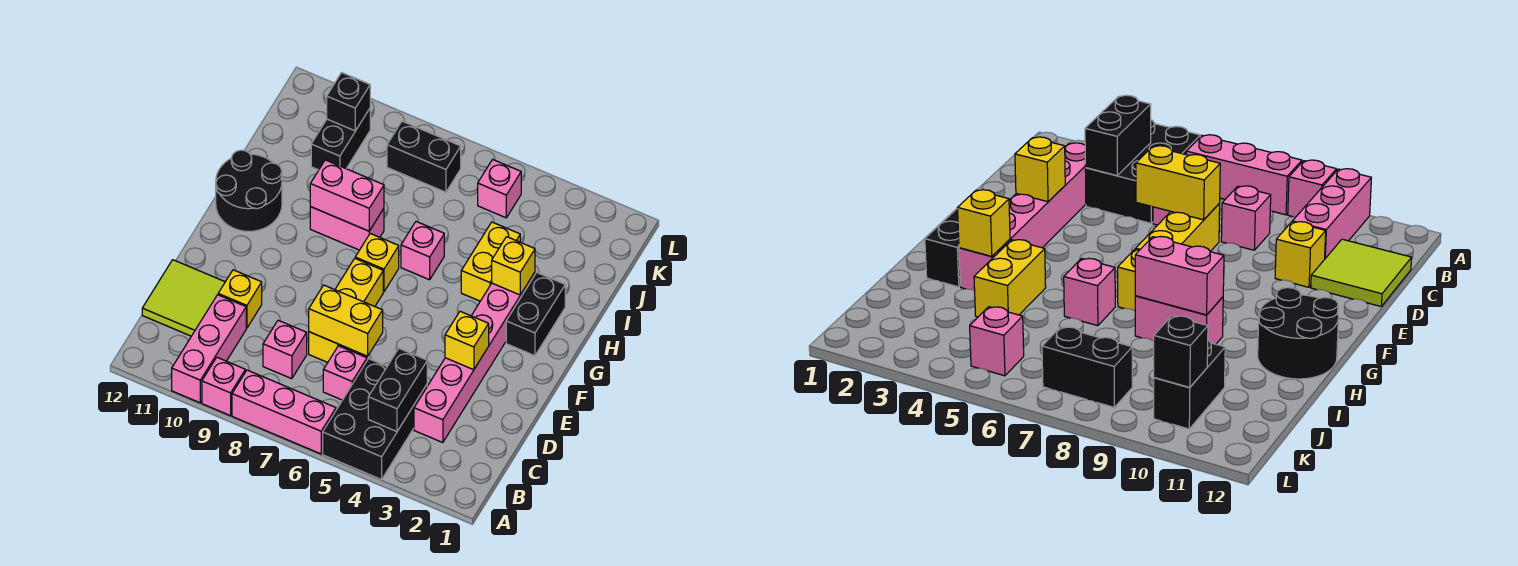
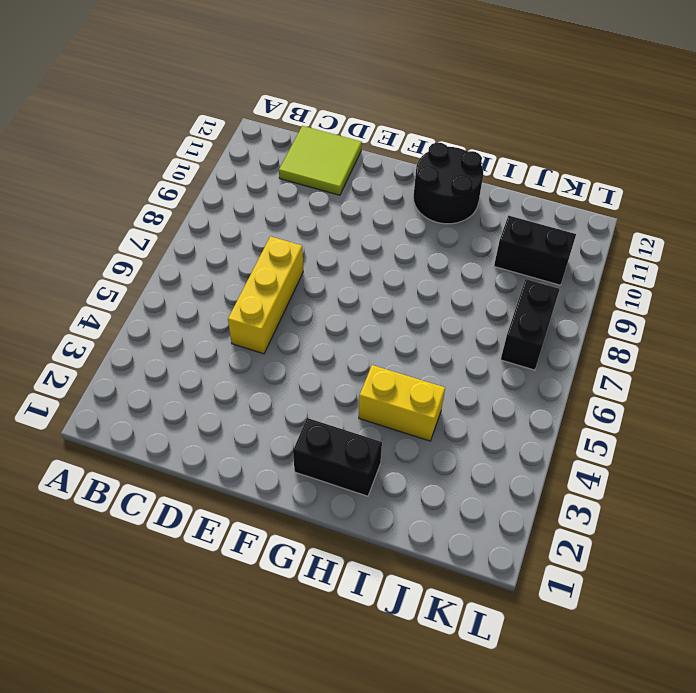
yellow brick D5:D7 level 1 -> yellow brick D7:F7 level 1
none -> black brick A4:C5 level 1
none -> pink brick A6:A8 level 1
none -> pink brick A9 level 1

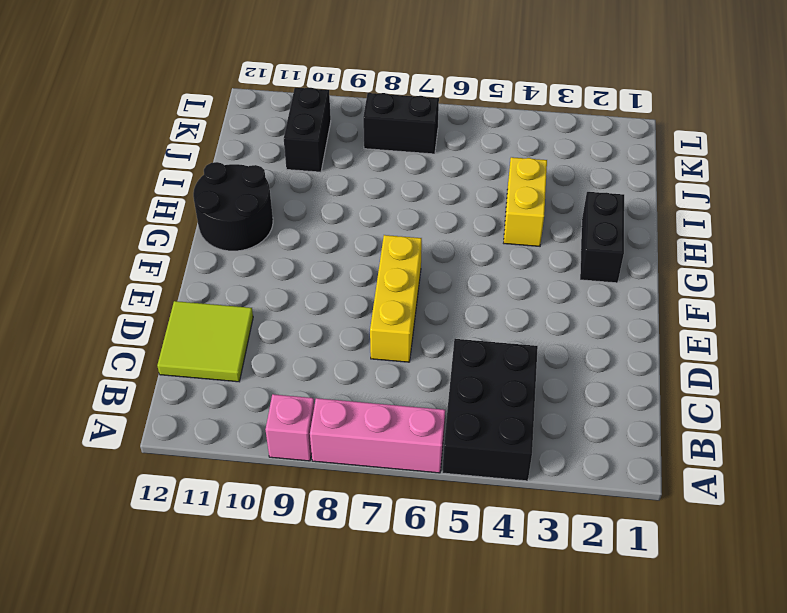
none -> pink brick A10:C10 level 1
none -> pink brick C3:H3 level 1
none -> pink brick C6 level 1

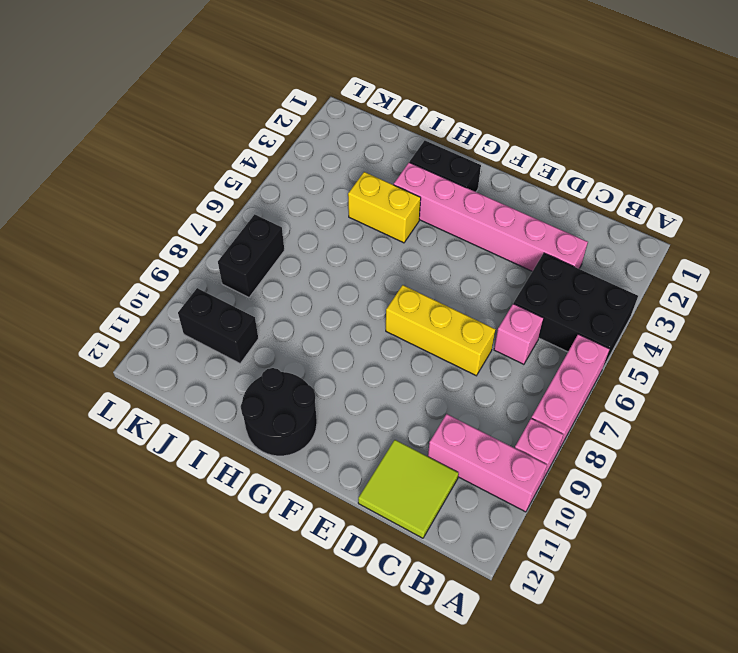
none -> pink brick C8 level 1
none -> yellow brick D10 level 1
none -> yellow brick G7 level 1

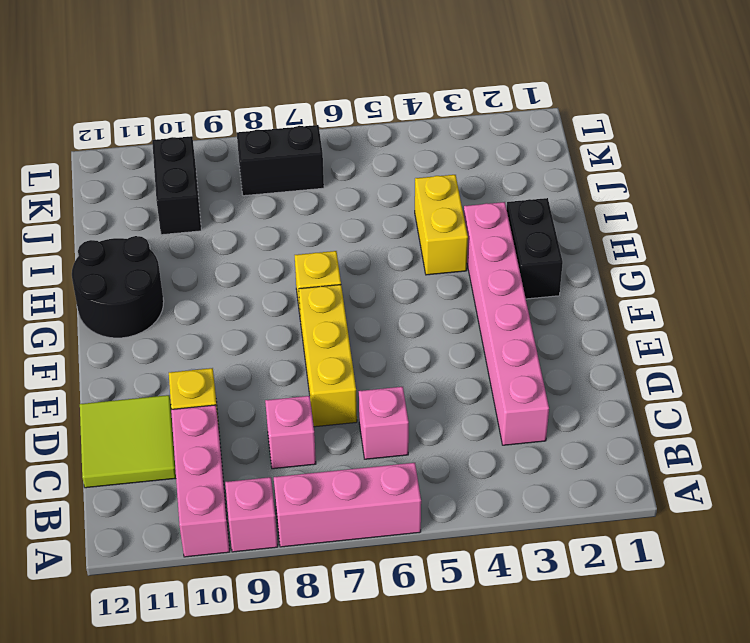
none -> black brick A4:C5 level 1
none -> pink brick H6 level 1
none -> pink brick H8:H9 level 1

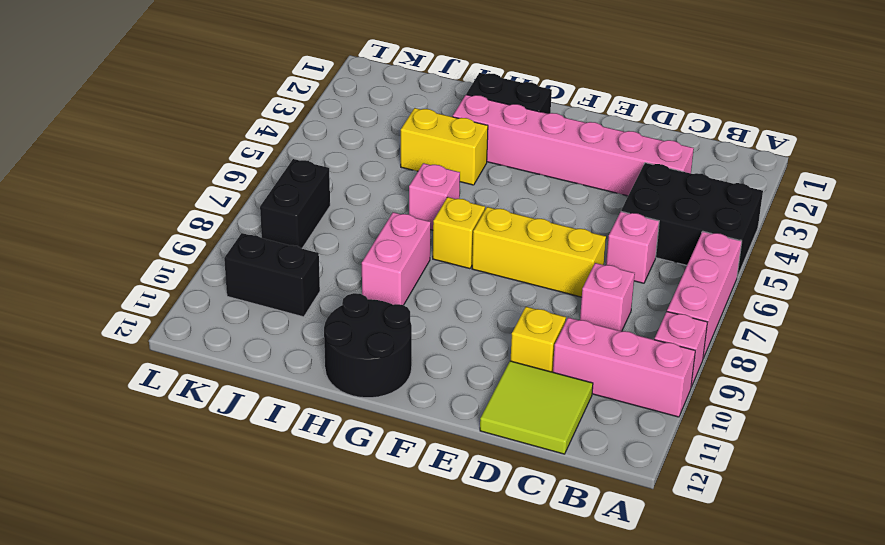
none -> pink brick K5 level 1
none -> black brick B4:C4 level 2
none -> yellow brick D6:D7 level 2

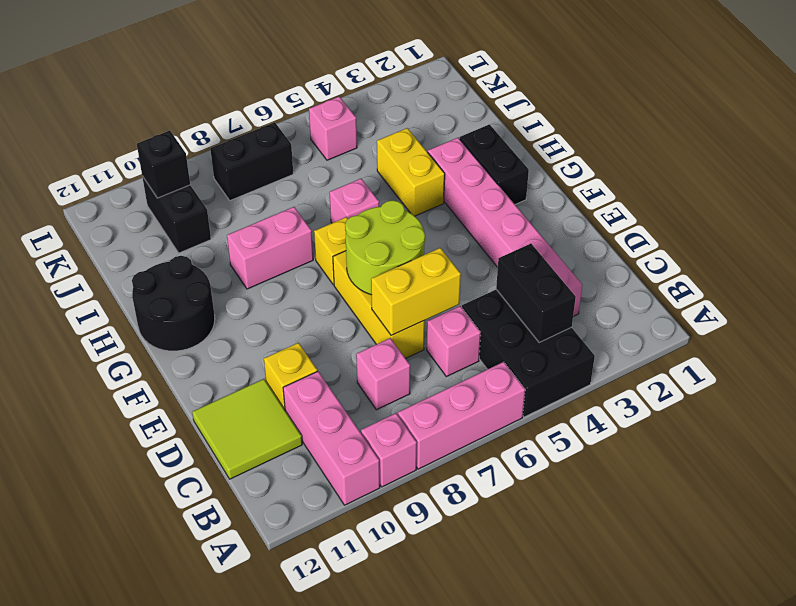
lime round brick E6:F7 level 2 -> none
none -> yellow brick E3 level 2
none -> yellow brick H3 level 2
none -> pink brick H8:H9 level 2

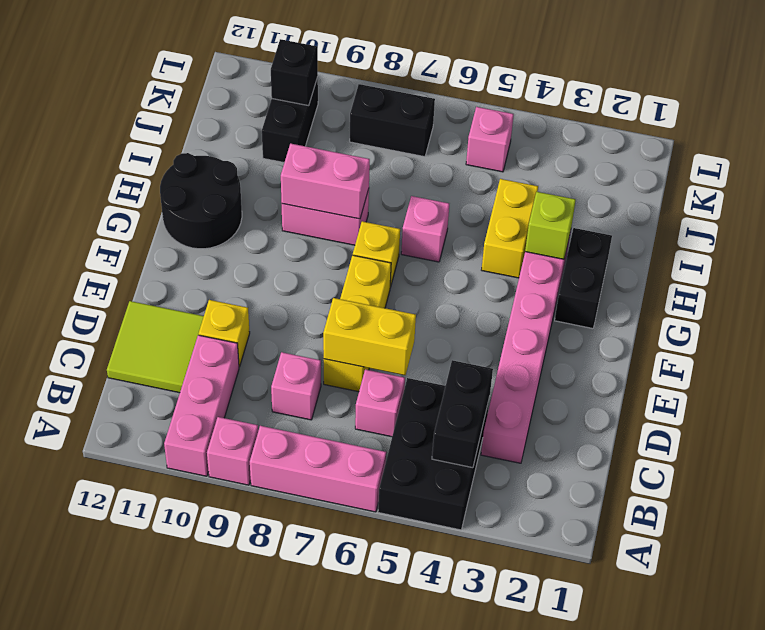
lime brick H3 level 2 -> yellow brick H3 level 2
none -> yellow brick E3 level 2

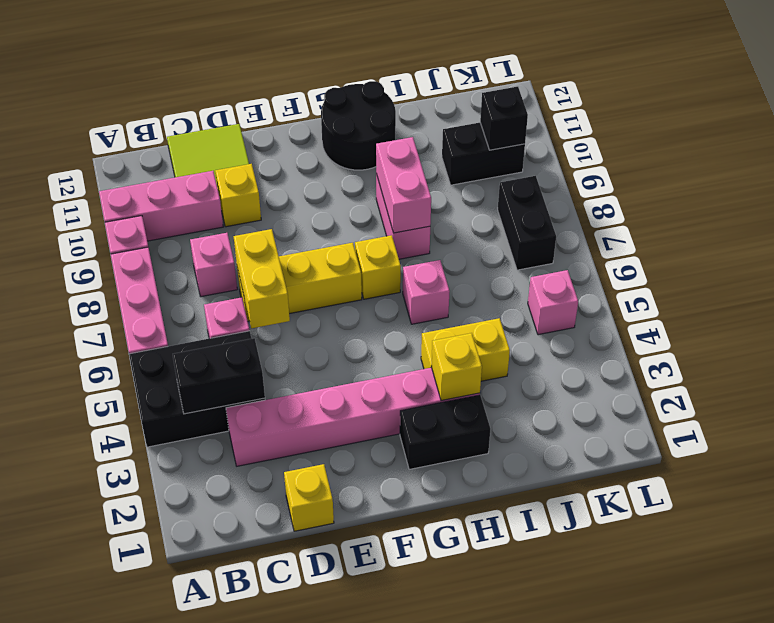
yellow brick D1 level 1 -> yellow brick E3 level 2

